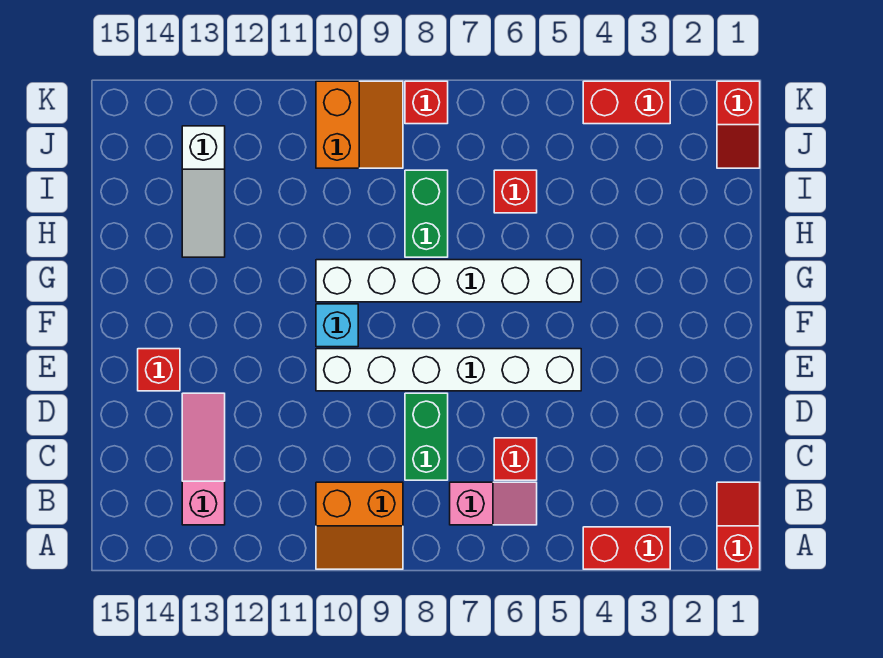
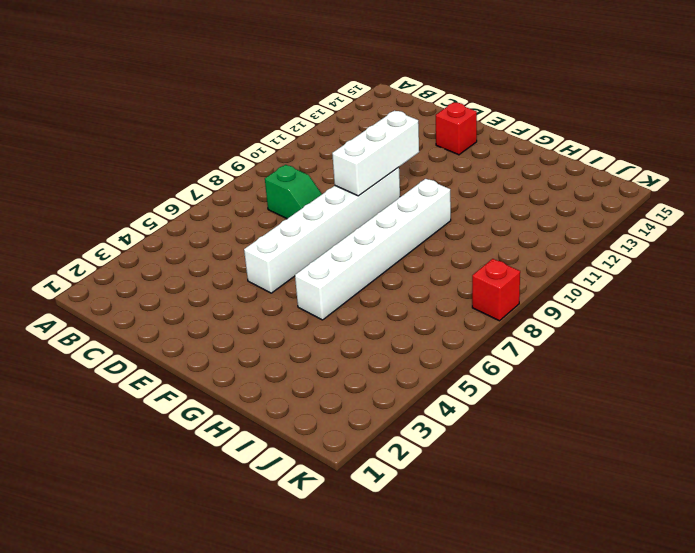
green slope C8:D8 level 1 top C -> green brick C8:D8 level 1
white brick E9:E11 level 2 -> none
none -> red slope A1:B1 level 1 top A
none -> red brick A3:A4 level 1
none -> orange slope A9:B10 level 1 top B

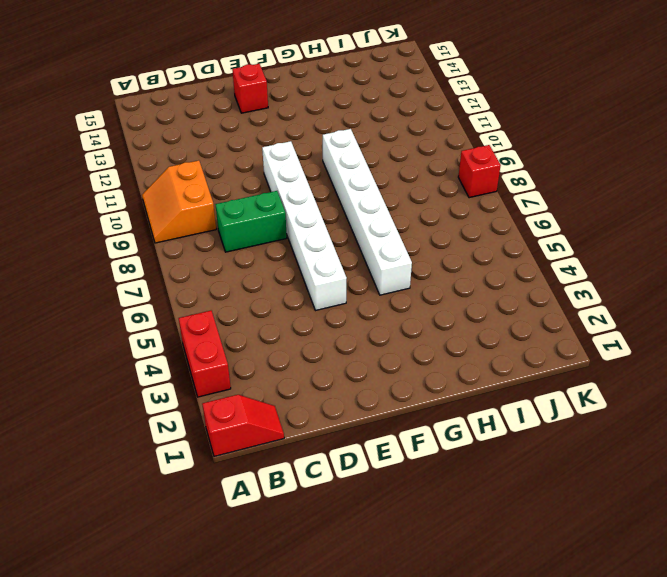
none -> pink slope B6:B7 level 1 top 7
none -> pink slope B13:D13 level 1 top B
none -> red brick C6 level 1

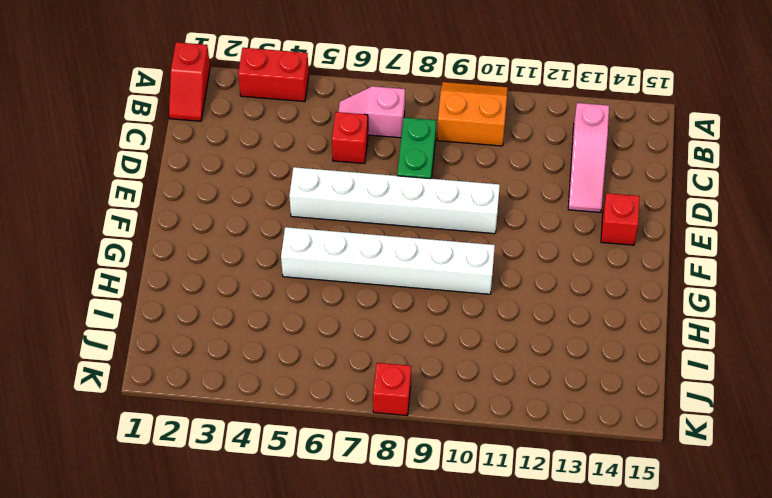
none -> cyan brick F10 level 1
none -> green brick H8:I8 level 1
none -> white slope H13:J13 level 1 top J

